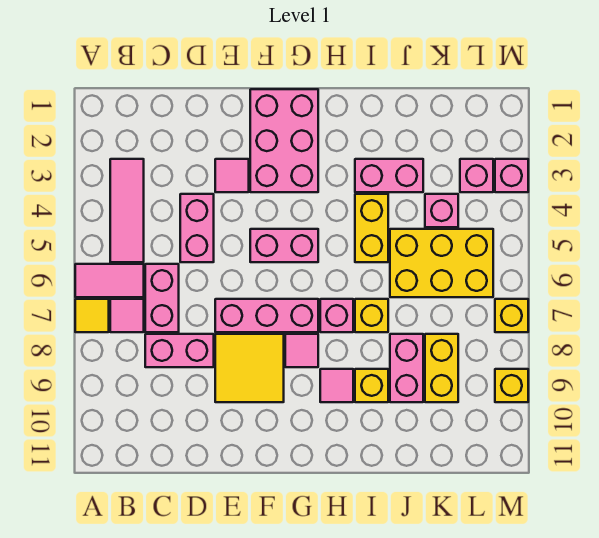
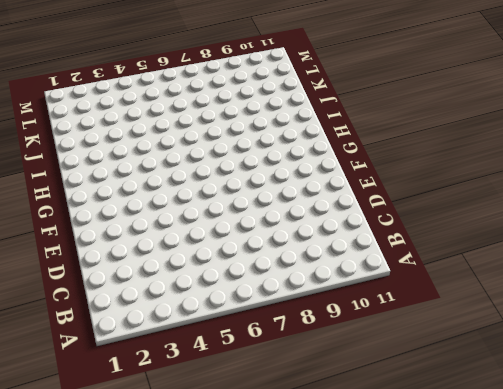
none -> pink tile A6:B6 level 1
none -> yellow tile A7 level 1
none -> pink tile B3:B5 level 1

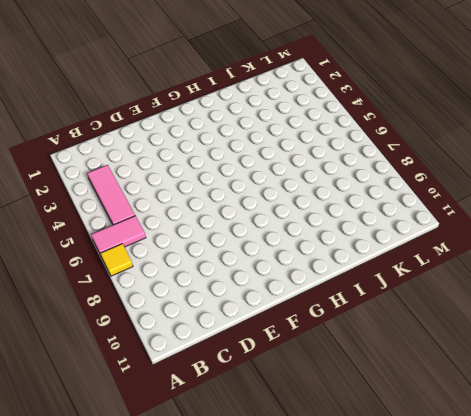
none -> pink tile B7 level 1
none -> pink brick C6:C7 level 1
none -> pink brick C8:D8 level 1

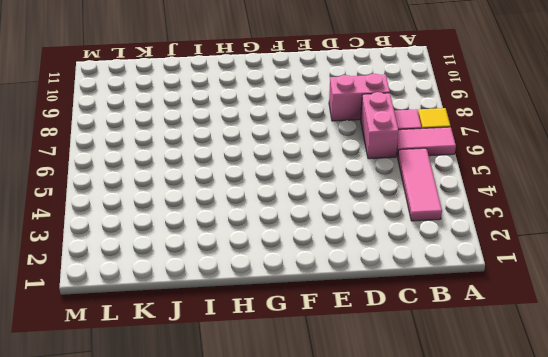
none -> pink brick D4:D5 level 1
none -> pink tile E3 level 1
none -> pink brick E7:G7 level 1

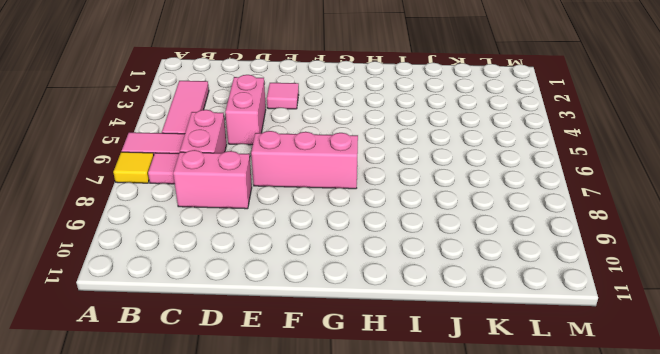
none -> yellow tile E8:F9 level 1
none -> pink brick F1:G3 level 1
none -> pink brick F5:G5 level 1

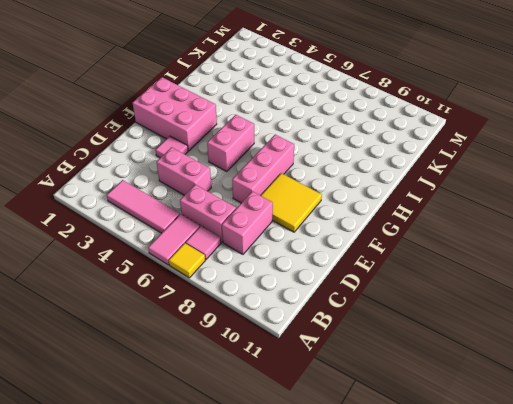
none -> pink tile G8 level 1
none -> pink brick H7 level 1
none -> pink tile H9 level 1

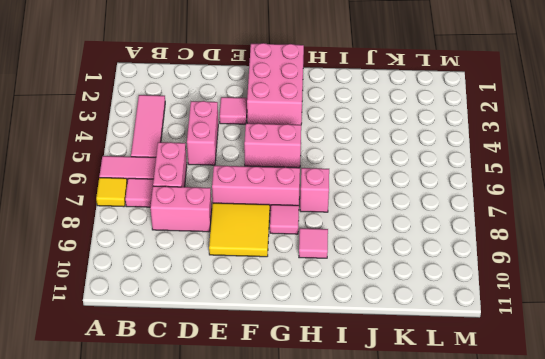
none -> pink brick I3:J3 level 1
none -> yellow brick I4:I5 level 1
none -> yellow brick I7 level 1

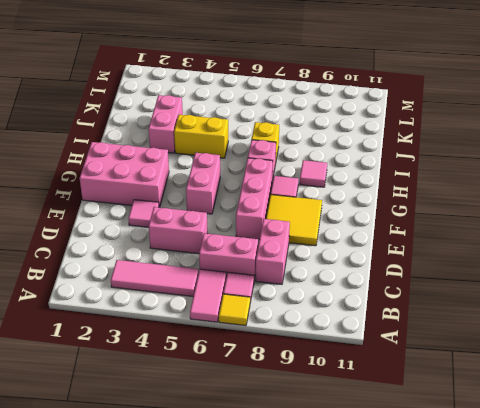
none -> yellow brick I9 level 1
none -> yellow brick J5:L6 level 1
none -> pink brick J8:J9 level 1

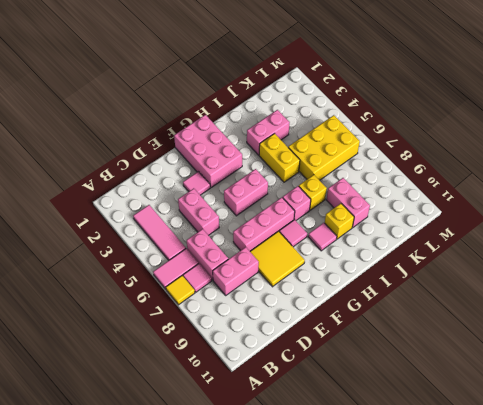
none -> pink brick K4 level 1
none -> yellow brick K8:K9 level 1
none -> pink brick L3 level 1

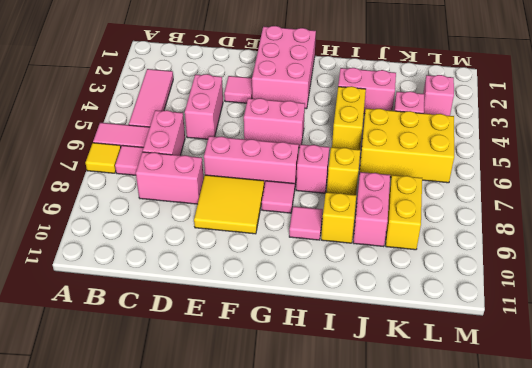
none -> pink brick M3 level 1
none -> yellow brick M7 level 1
none -> yellow brick M9 level 1

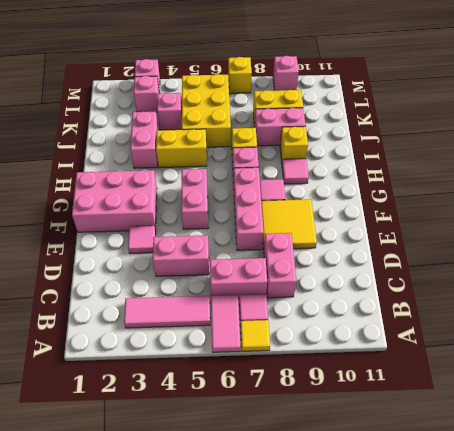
pink brick M9 level 1 -> yellow brick M9 level 1

